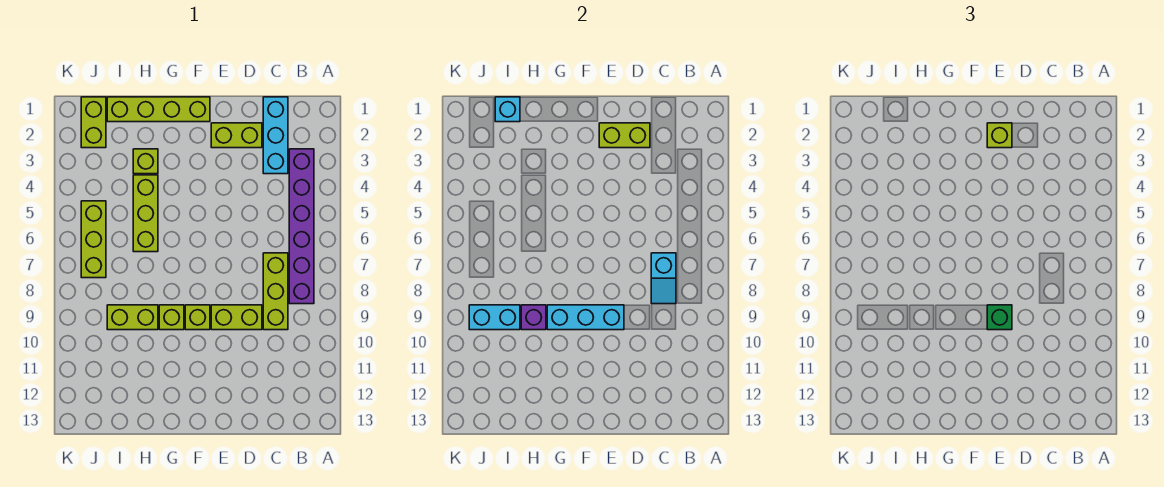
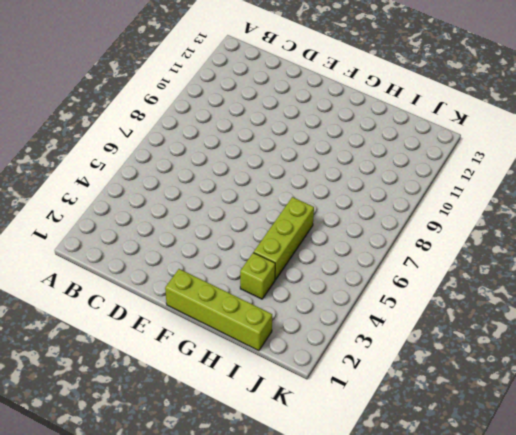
none -> purple brick B3:B8 level 1
none -> cyan brick C1:C3 level 1
none -> lime brick C7:C9 level 1

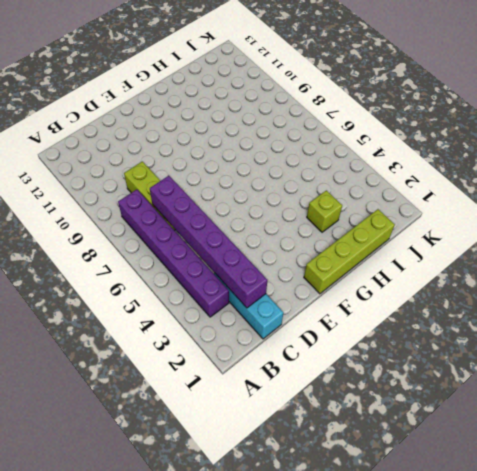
purple brick C2:C7 level 2 -> cyan slope C7:C8 level 2 top 7
none -> lime brick D2:E2 level 1
none -> lime brick D9:E9 level 1
none -> lime brick F9 level 1

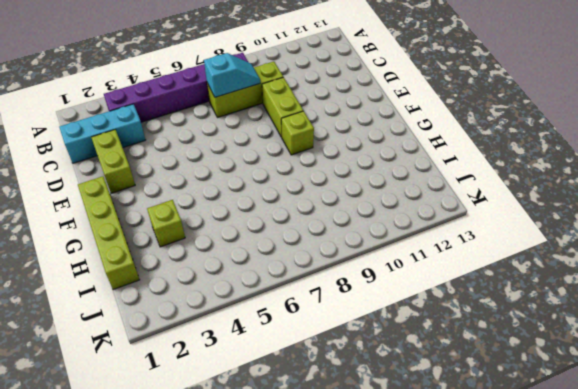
none -> lime brick G9 level 1
none -> lime brick H4:H6 level 1
none -> lime brick H9:I9 level 1

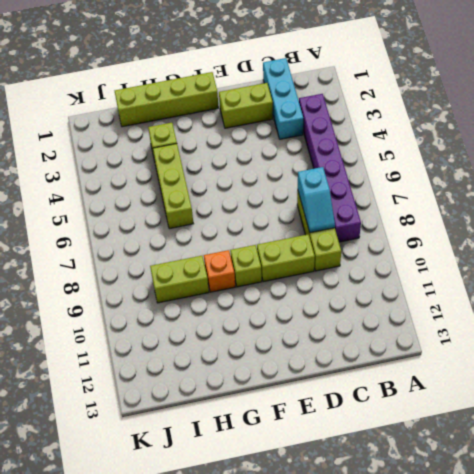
orange brick G9 level 1 -> lime brick G9 level 1
none -> lime brick J1:J2 level 1
none -> lime brick J5:J7 level 1
none -> lime brick D2:E2 level 2

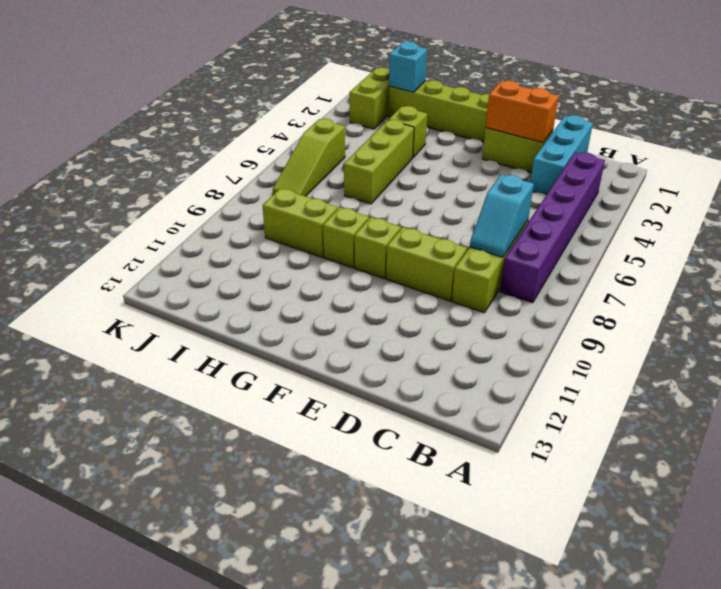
orange brick D2:E2 level 2 -> lime brick D2:E2 level 2
lime slope J5:J7 level 1 top 5 -> lime brick J5:J7 level 1
none -> cyan brick E9:G9 level 2
none -> purple brick H9 level 2
none -> cyan brick I9:J9 level 2

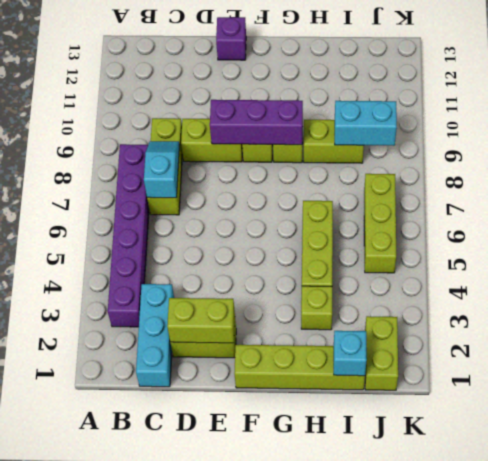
purple brick E9:G9 level 2 -> cyan brick E9:G9 level 2
purple brick E13 level 1 -> purple brick H9 level 2
none -> lime brick E2 level 3
none -> green brick E9 level 3

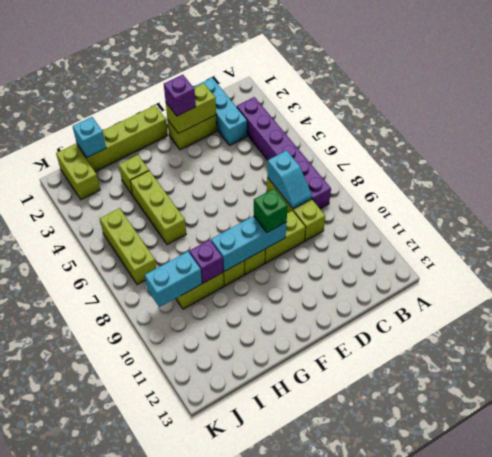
purple brick E2 level 3 -> lime brick E2 level 3

